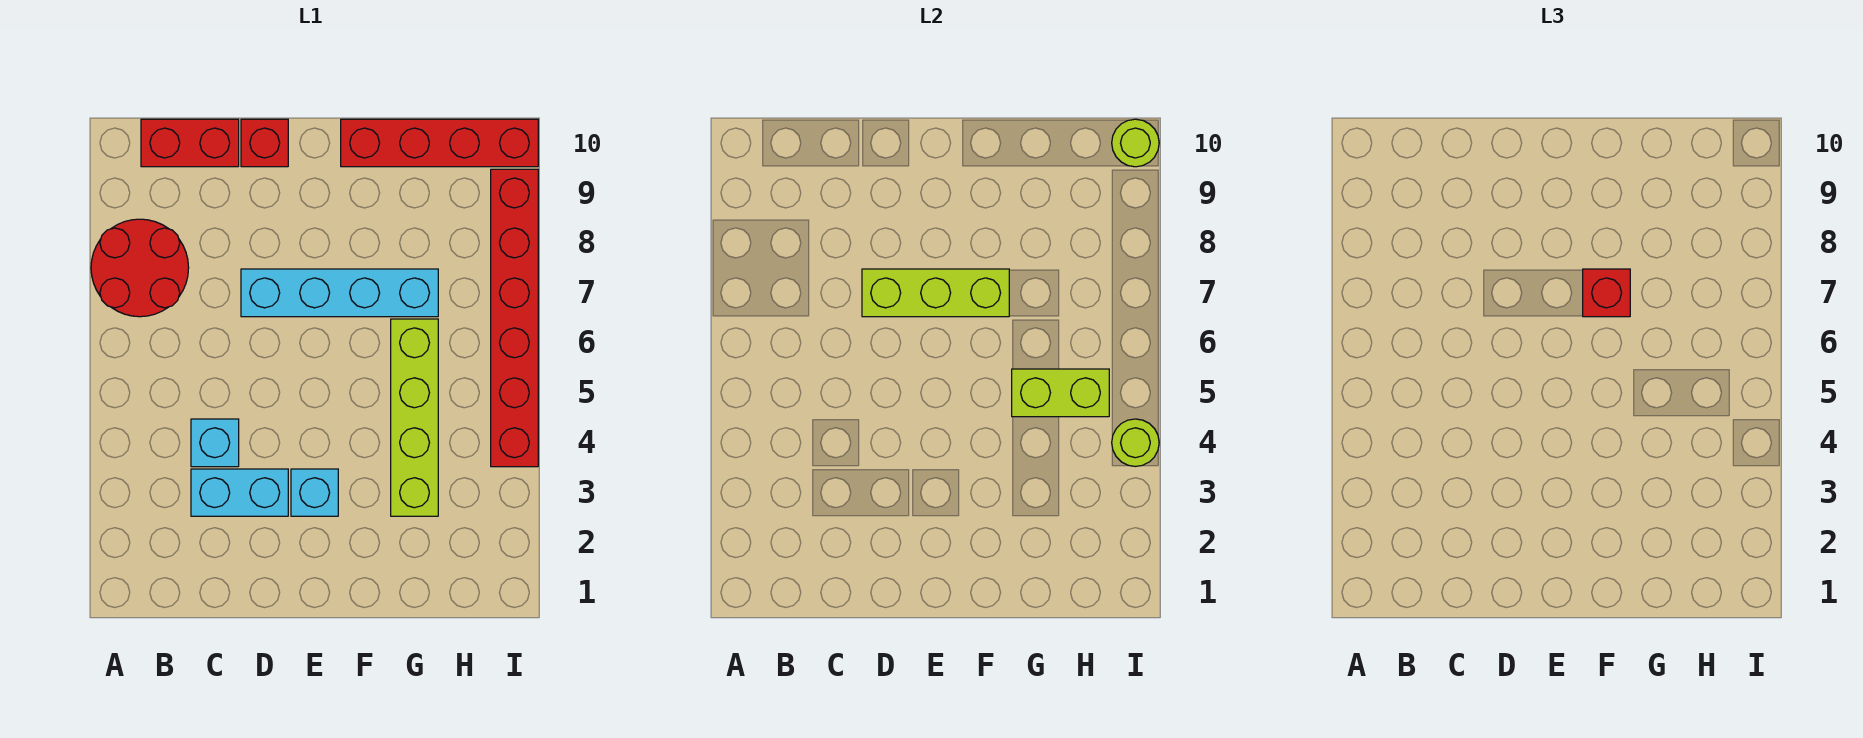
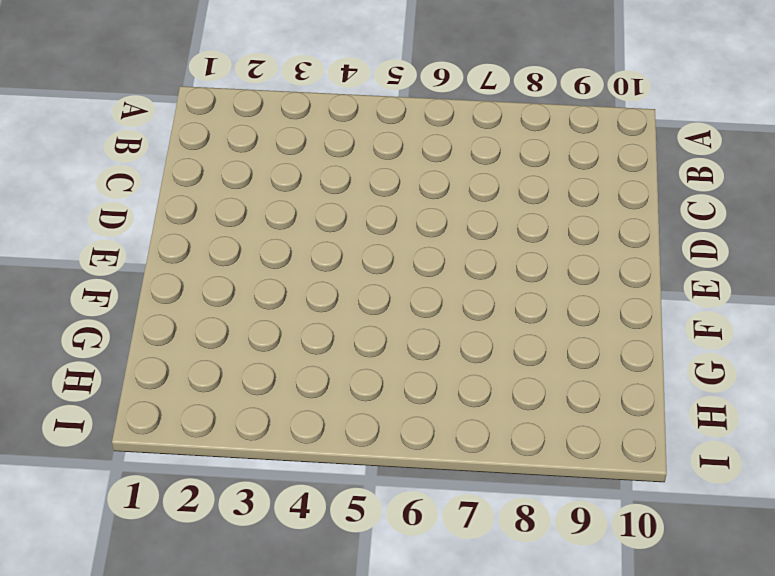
none -> red round brick A7:B8 level 1
none -> red brick B10:C10 level 1
none -> cyan brick C3:D3 level 1

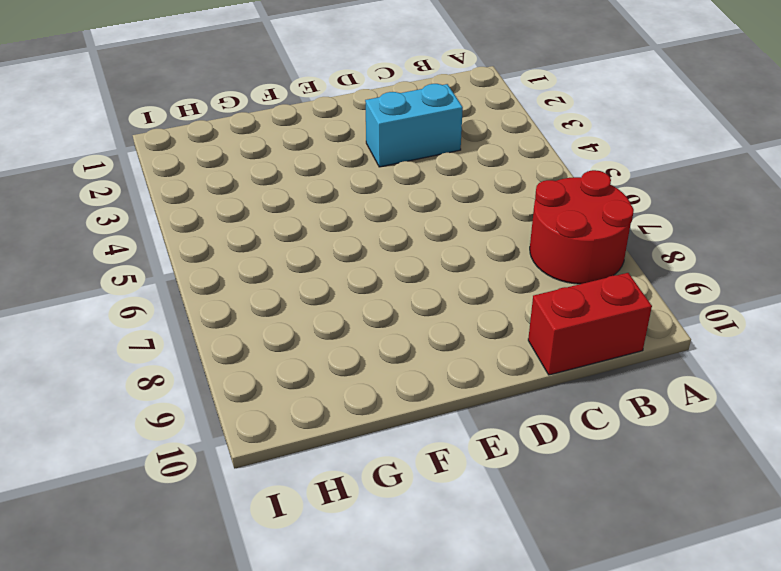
none -> cyan brick C4 level 1
none -> cyan brick D7:G7 level 1
none -> red brick D10 level 1

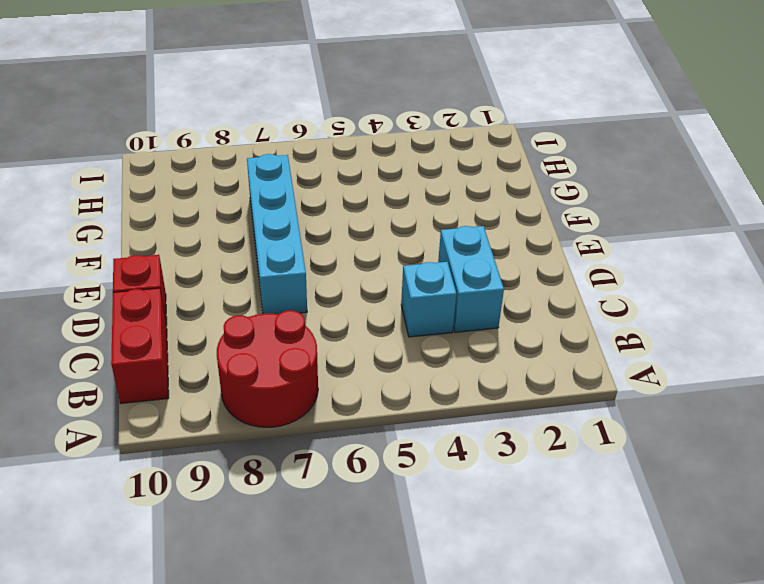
none -> cyan brick E3 level 1
none -> red brick F10:I10 level 1
none -> lime brick G3:G6 level 1

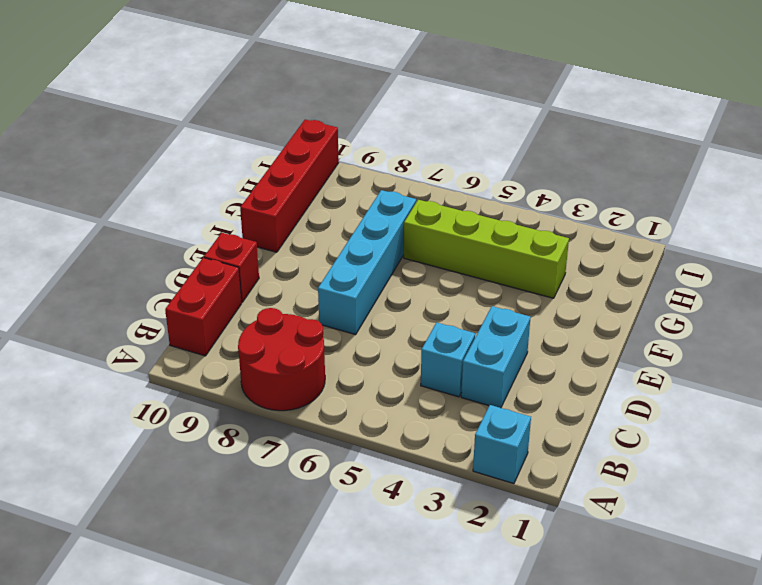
cyan brick A2 level 1 -> cyan brick E3 level 1
none -> red brick I4:I9 level 1
none -> lime brick D7:F7 level 2
none -> lime brick G5:H5 level 2

